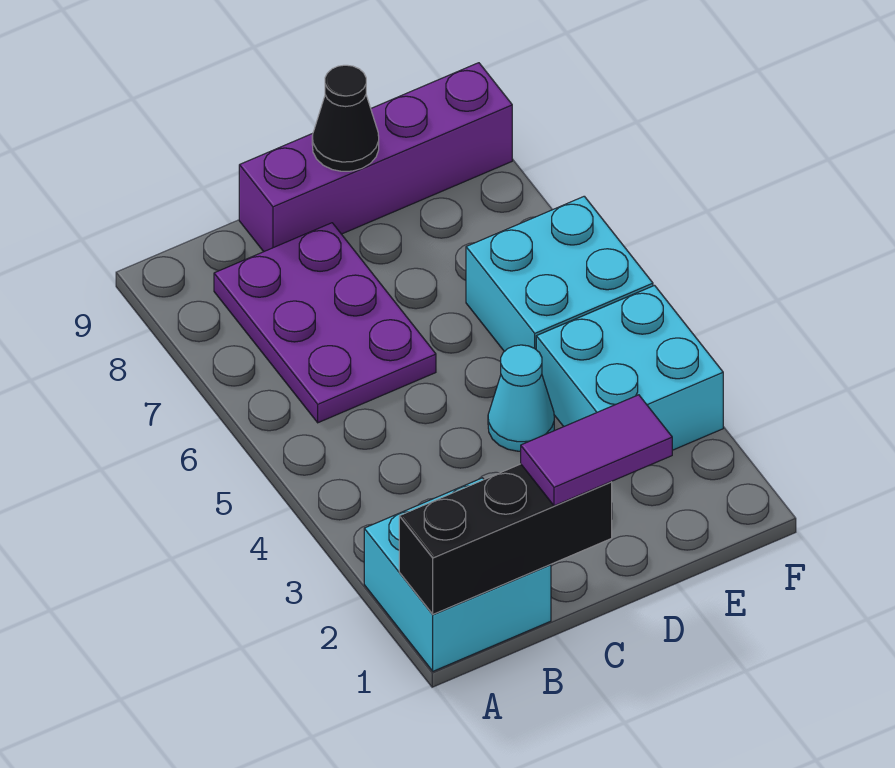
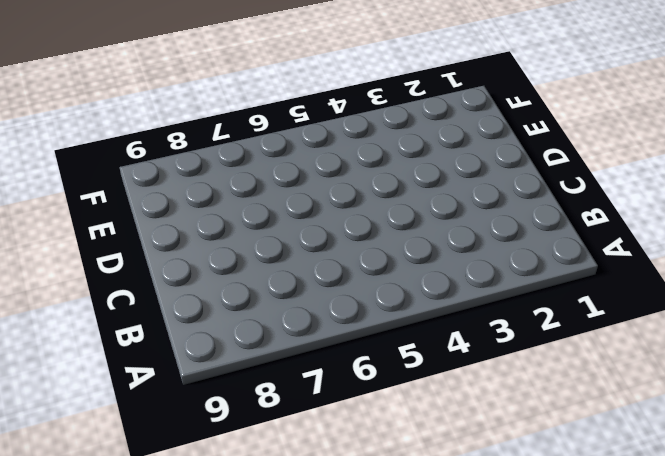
none -> cyan brick A1:B2 level 1
none -> purple plate B6:C8 level 1

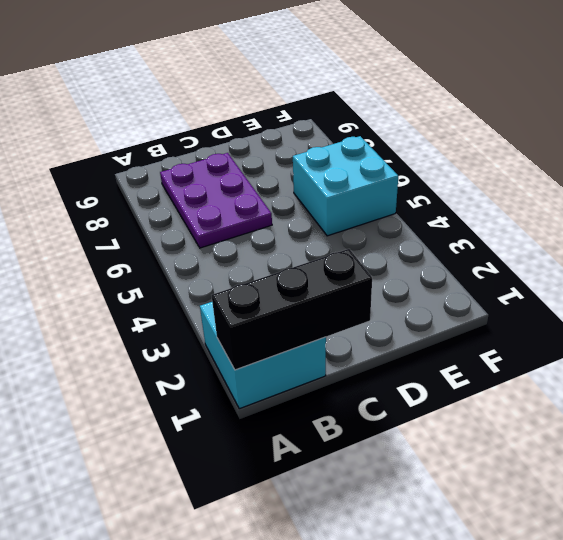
none -> purple brick C9:F9 level 1
none -> cyan cone D4 level 1

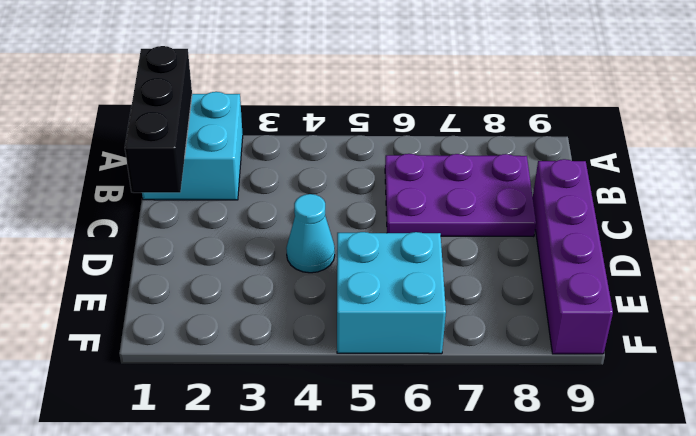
none -> cyan brick E3:F4 level 1
none -> black cone D9 level 2

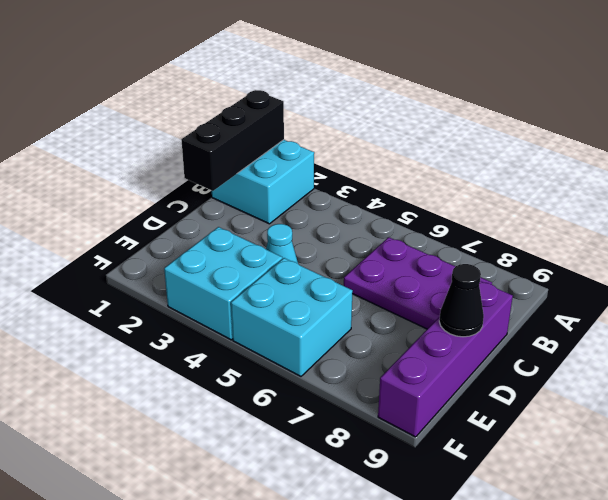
none -> purple tile C1:D1 level 3

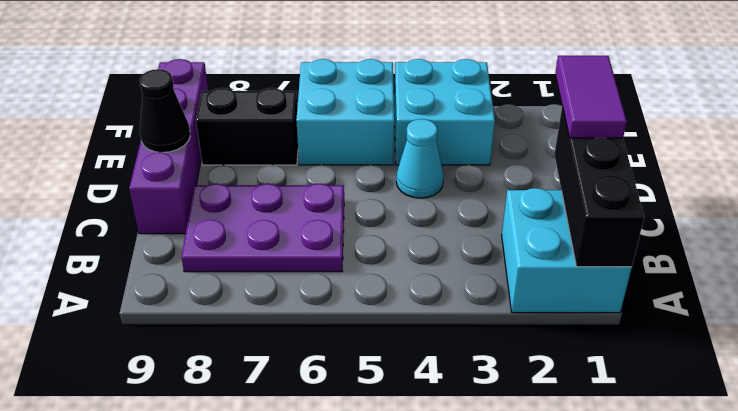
black brick E7:E8 level 1 -> none

